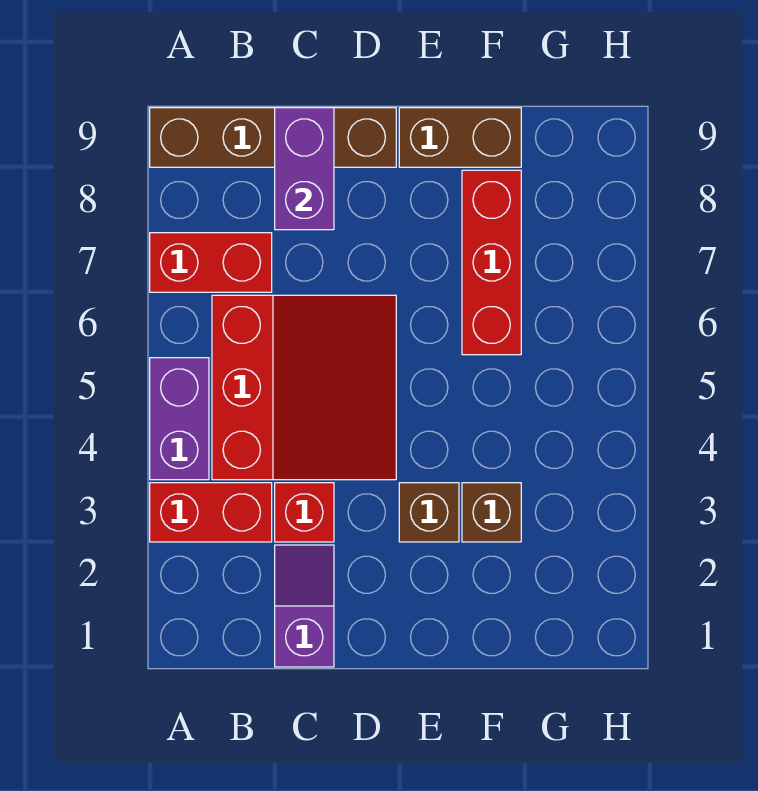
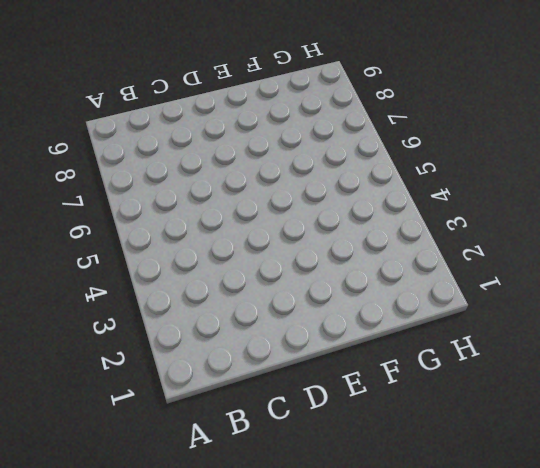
none -> red brick A3:B3 level 1
none -> purple brick A4:A5 level 1
none -> red brick A7:B7 level 1

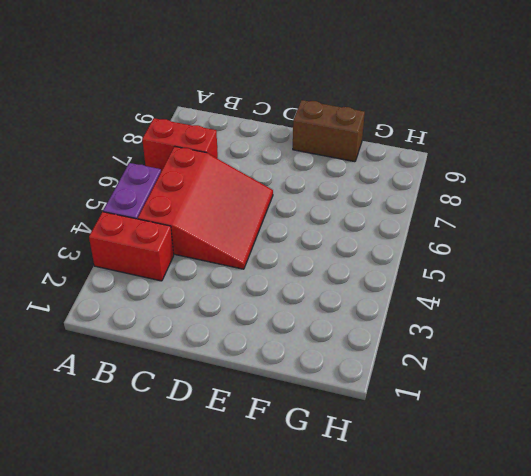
none -> brown brick A9:D9 level 1
none -> purple slope C1:C2 level 1 top 1
none -> red brick C3 level 1

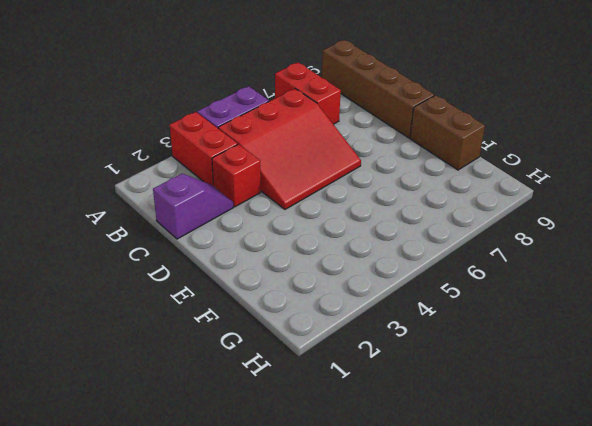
none -> brown brick E3 level 1
none -> brown brick F3 level 1
none -> red brick F6:F8 level 1

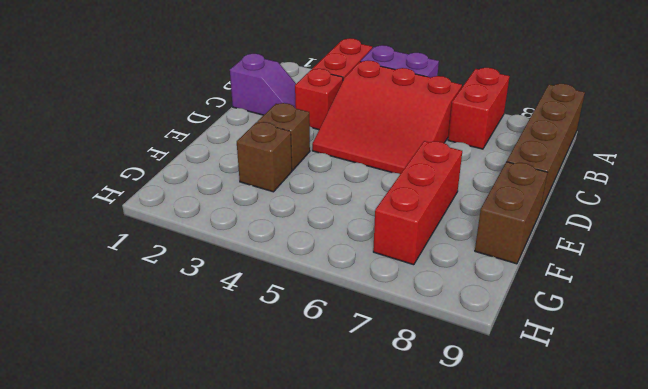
red brick E7:G7 level 1 -> red brick F6:F8 level 1
none -> purple brick C8:C9 level 2

